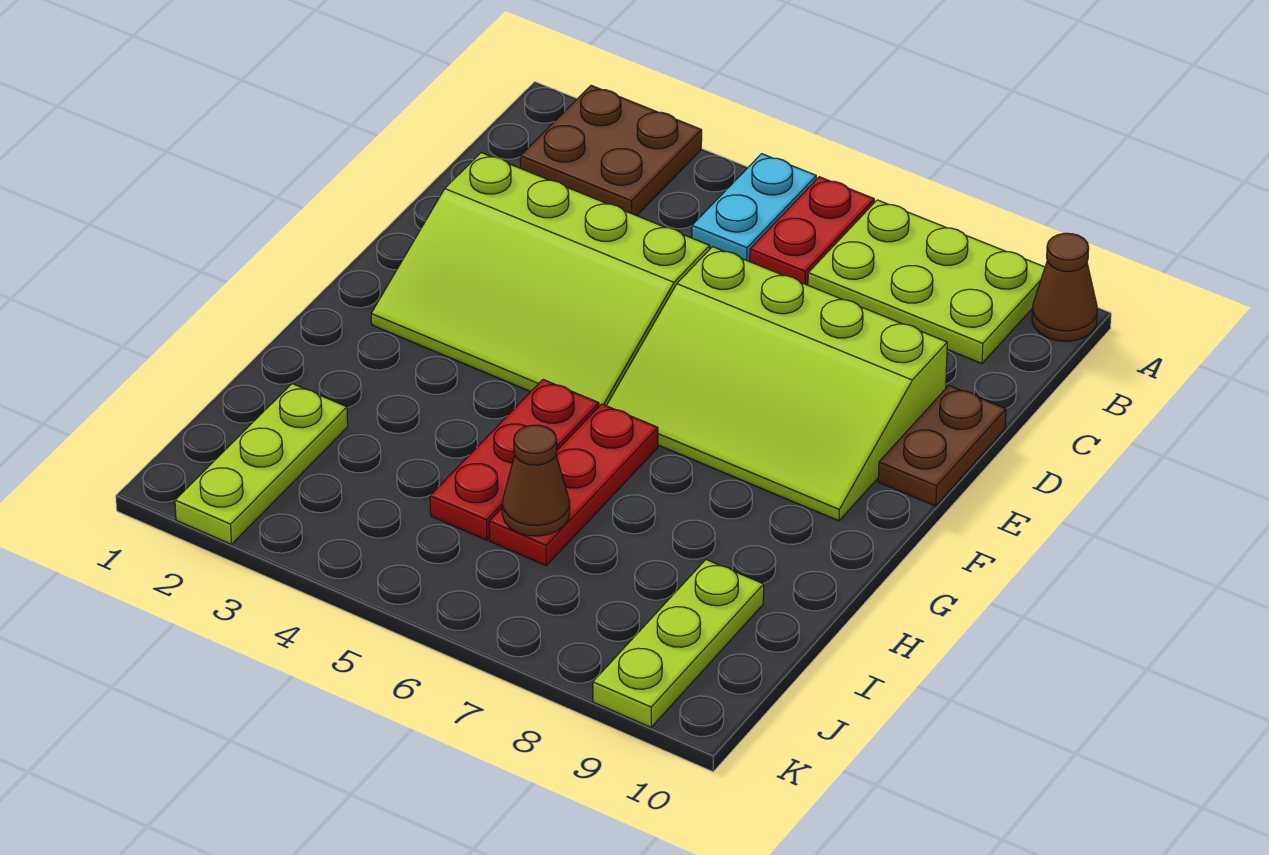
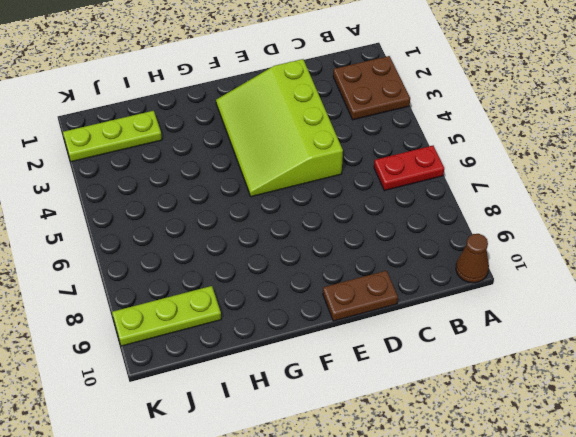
none -> cyan plate A5:B5 level 1
none -> lime plate A7:B9 level 1
none -> lime slope D6:F9 level 1 top D

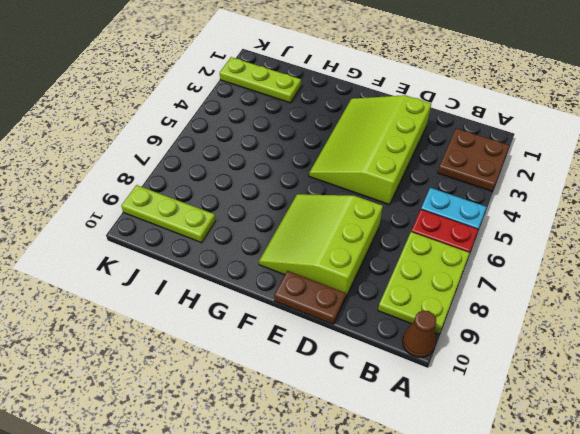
lime slope D7:F9 level 1 top D -> lime slope D6:F9 level 1 top D
none -> red plate G5:I5 level 1
none -> red plate G6:I6 level 1
none -> brown cone I6 level 2

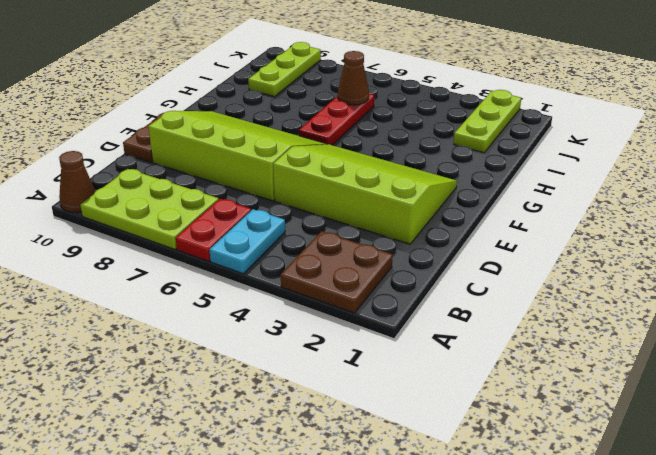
none -> red plate G5:I5 level 1

